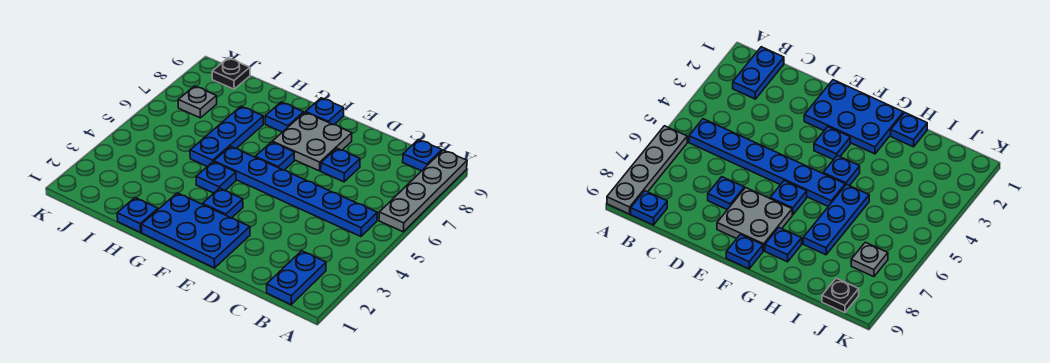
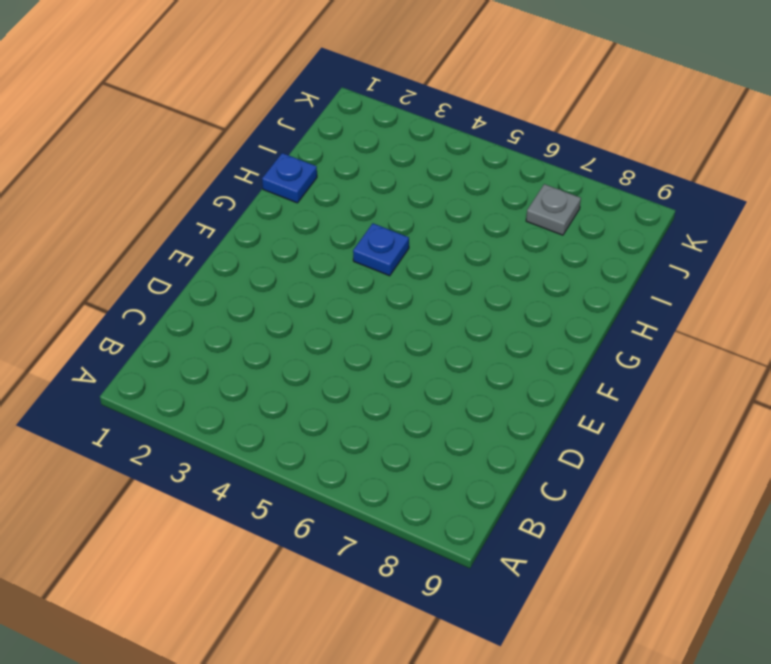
none -> grey plate A6:A9 level 1
none -> blue plate B1:B2 level 1
none -> blue plate B5:G5 level 1

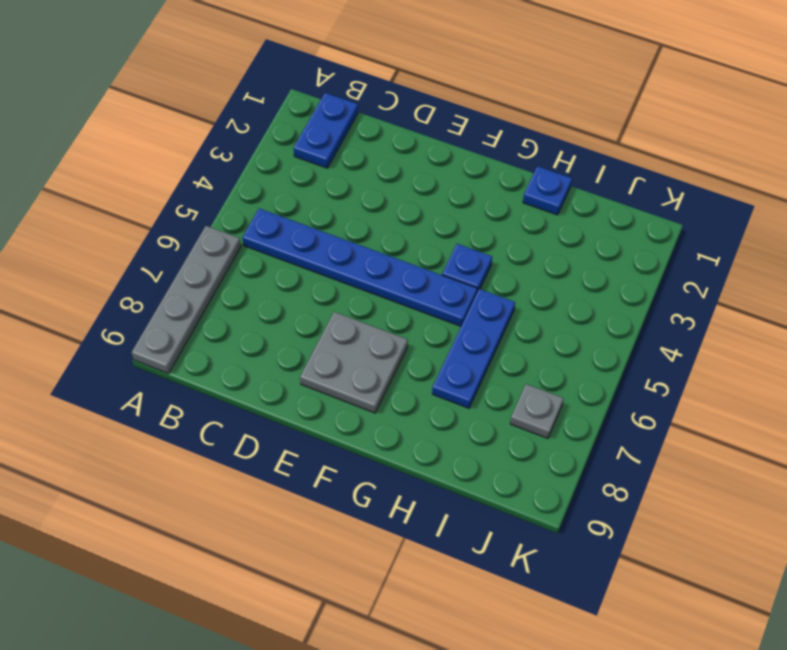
none -> blue plate B9 level 1
none -> blue plate D7 level 1
none -> blue plate E1:G2 level 1

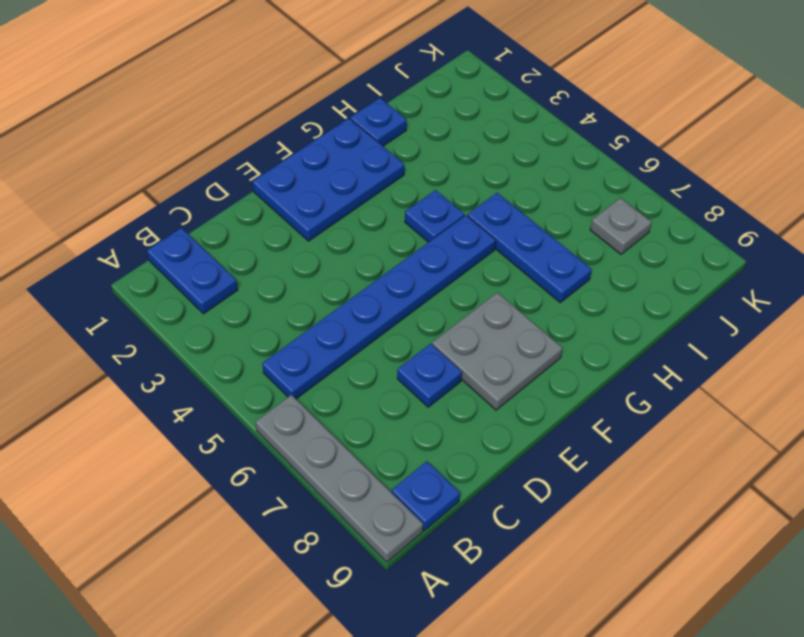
none -> blue plate F3 level 1
none -> blue plate F6 level 1
none -> blue plate F9 level 1

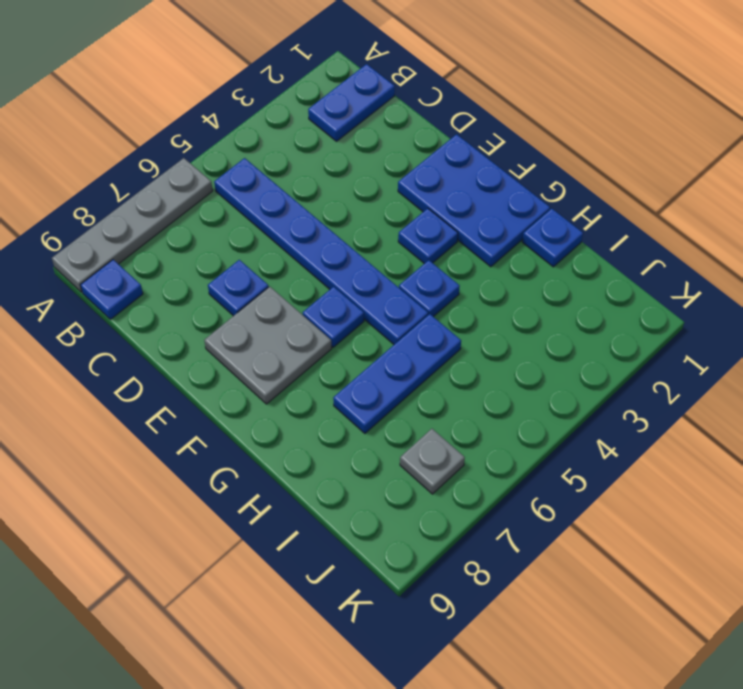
none -> blue plate F9 level 1
none -> blue plate G8 level 1
none -> black plate J9 level 1

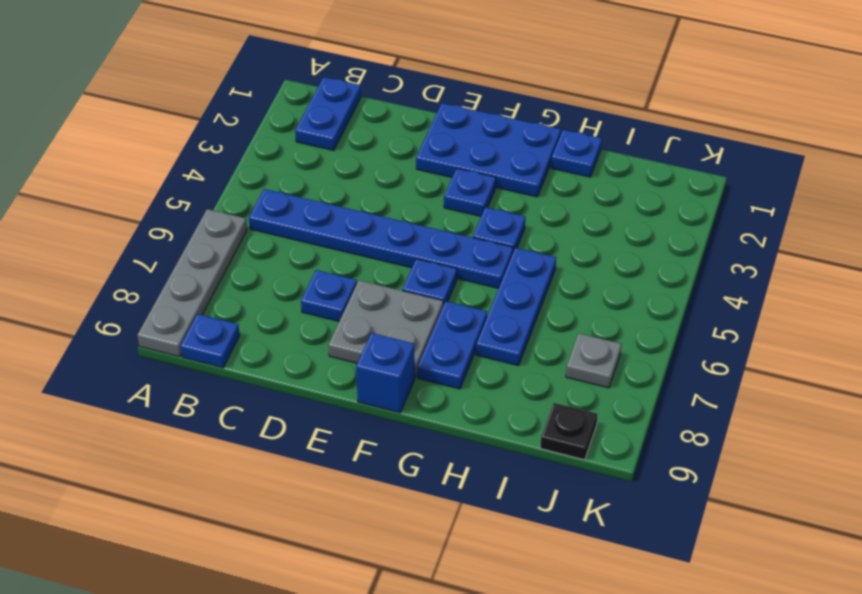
blue brick F9 level 1 -> blue plate F9 level 1
blue plate G7:G8 level 1 -> blue plate G8 level 1

